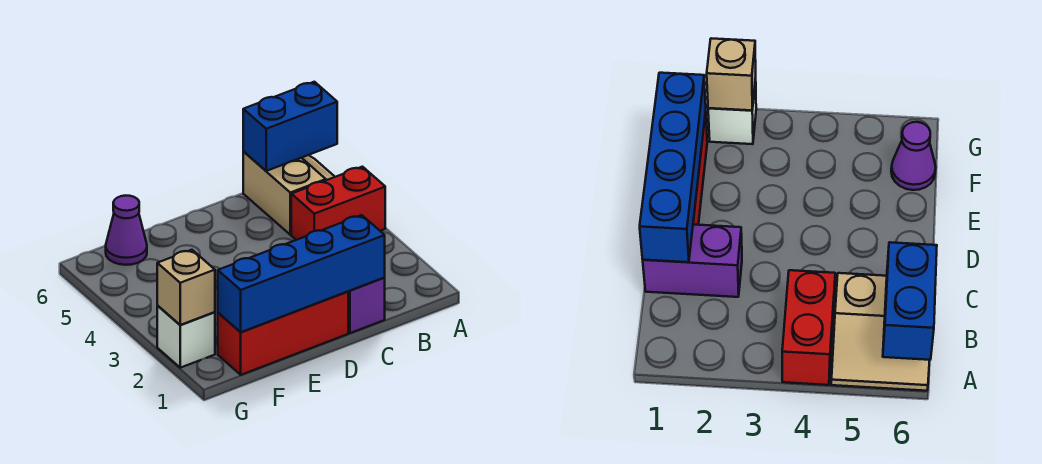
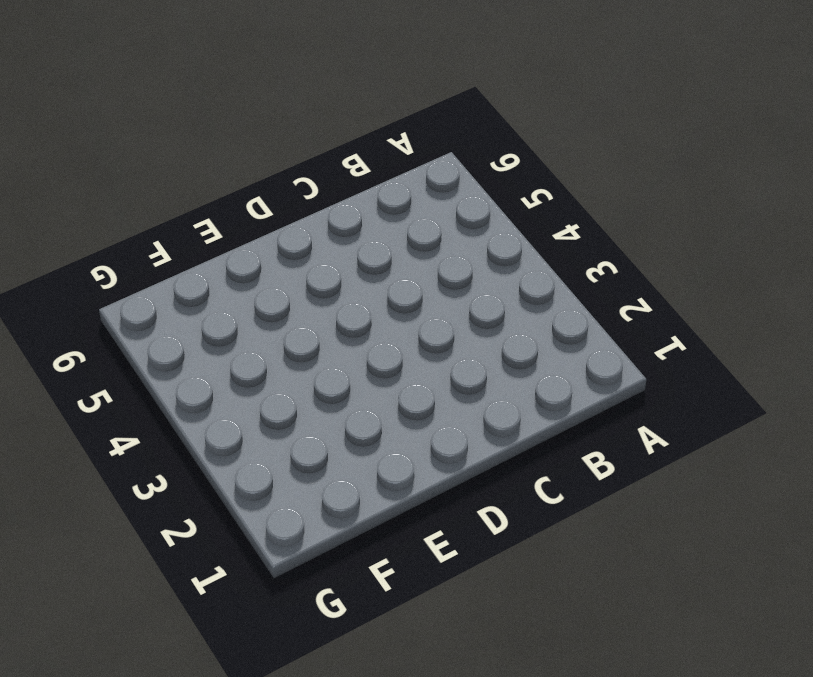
none -> red brick A4:B4 level 1
none -> tan slope A5:B6 level 1 top B

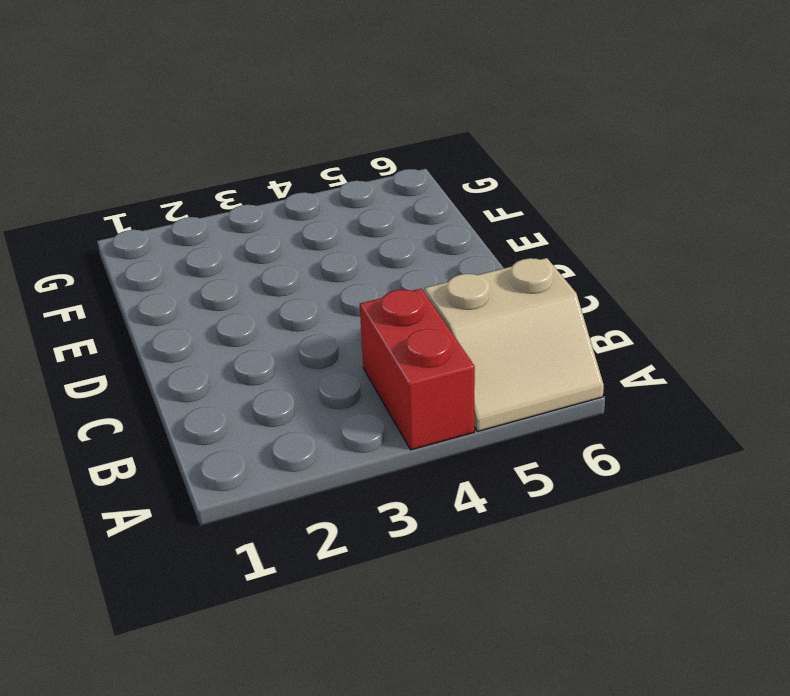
none -> purple brick C1:C2 level 1
none -> red brick D1:F1 level 1

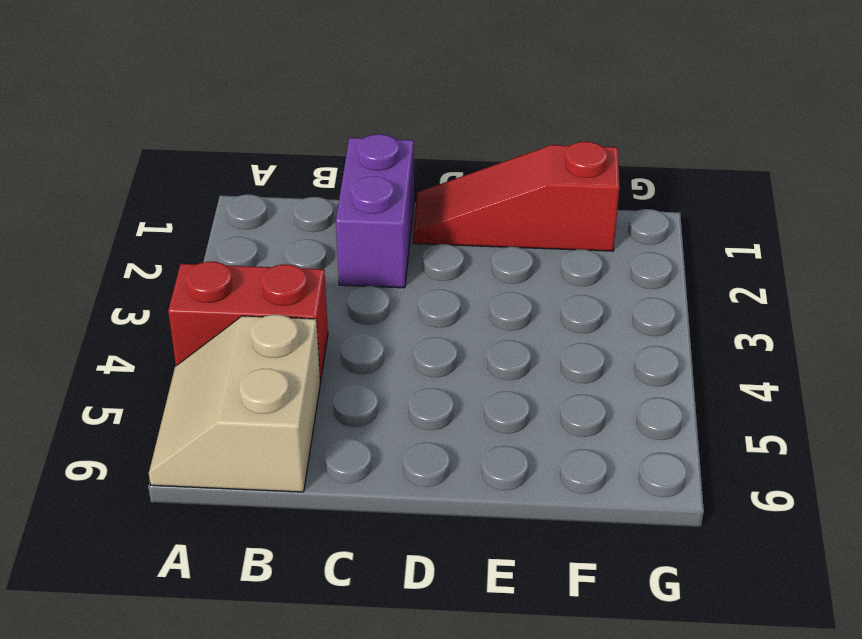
red slope D1:F1 level 1 top F -> red brick D1:F1 level 1
none -> purple cone F6 level 1
none -> white brick G2 level 1

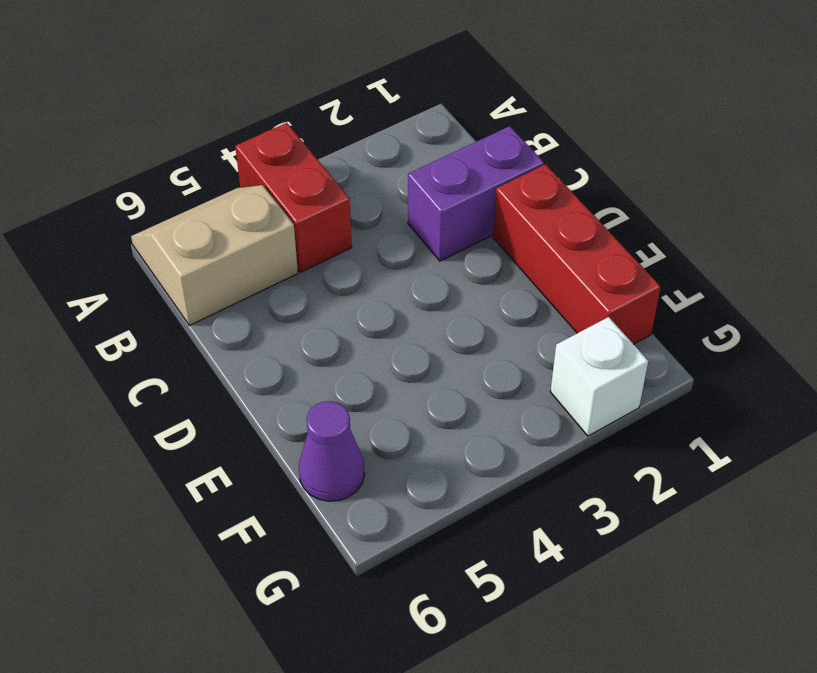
none -> blue brick A6:B6 level 2
none -> blue brick C1:F1 level 2

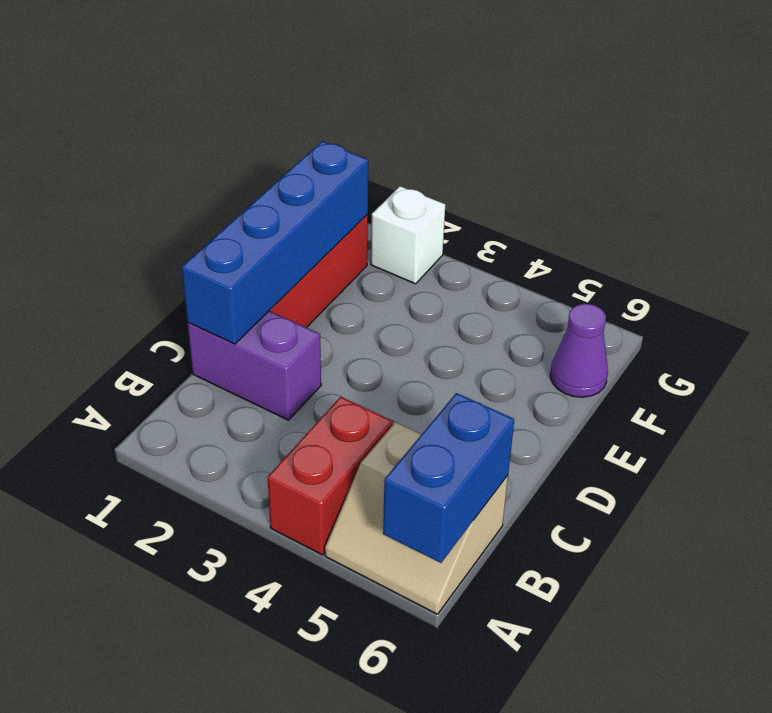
none -> tan brick G2 level 2

